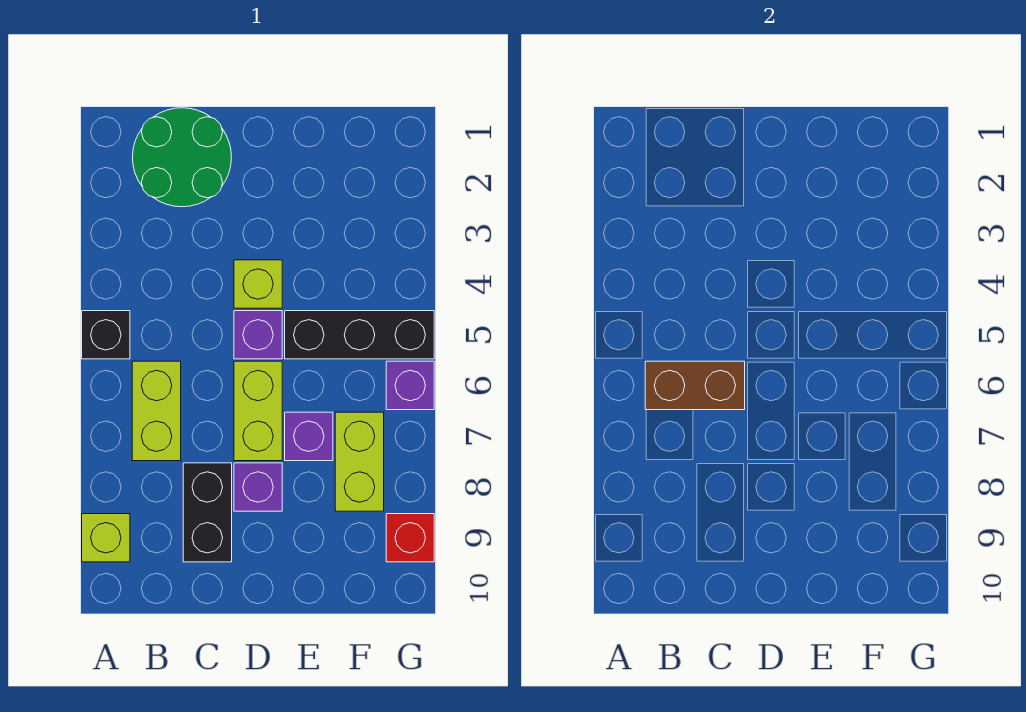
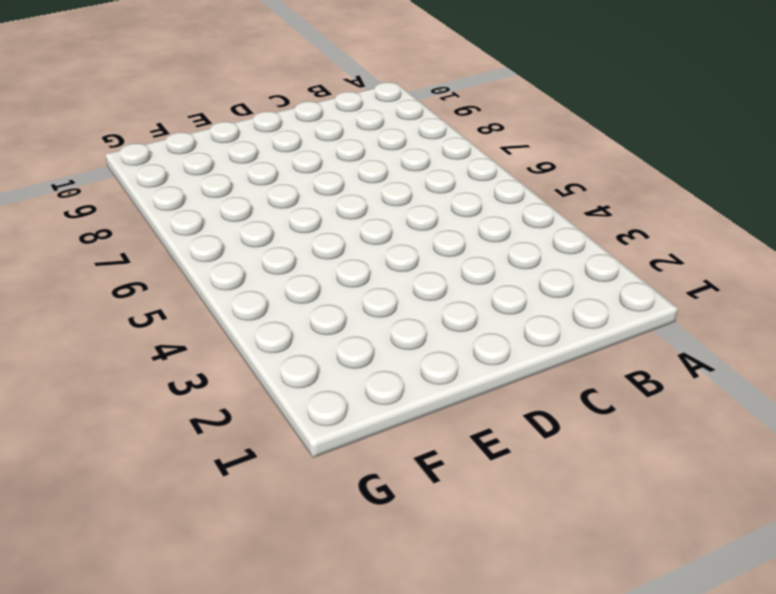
none -> black brick A5 level 1
none -> lime brick A9 level 1
none -> green round brick B1:C2 level 1

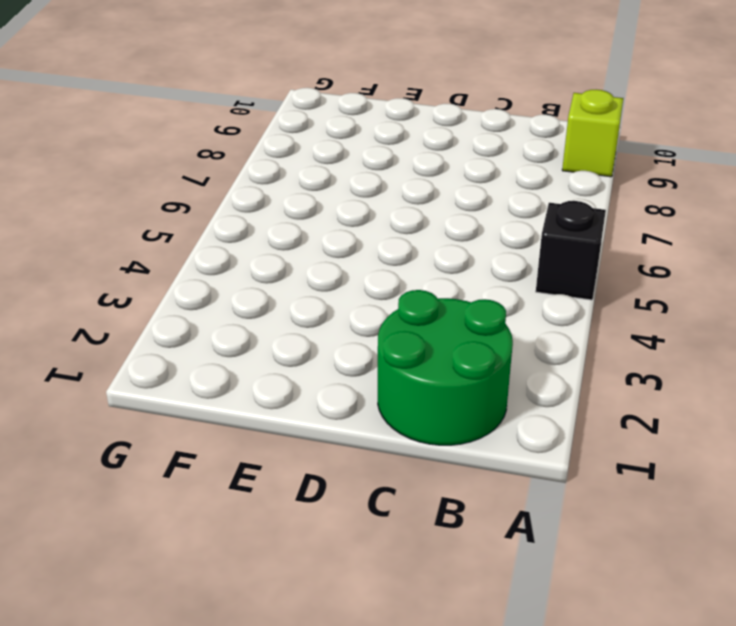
none -> lime brick B6:B7 level 1
none -> black brick C8:C9 level 1
none -> lime brick D4 level 1

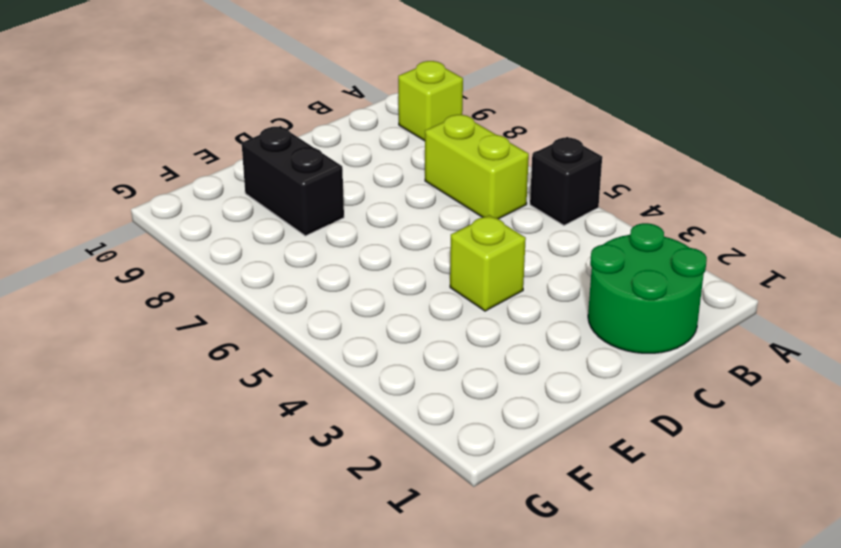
black brick E8:E9 level 1 -> black brick C8:C9 level 1
none -> purple brick D5 level 1
none -> lime brick D6:D7 level 1
none -> purple brick D8 level 1

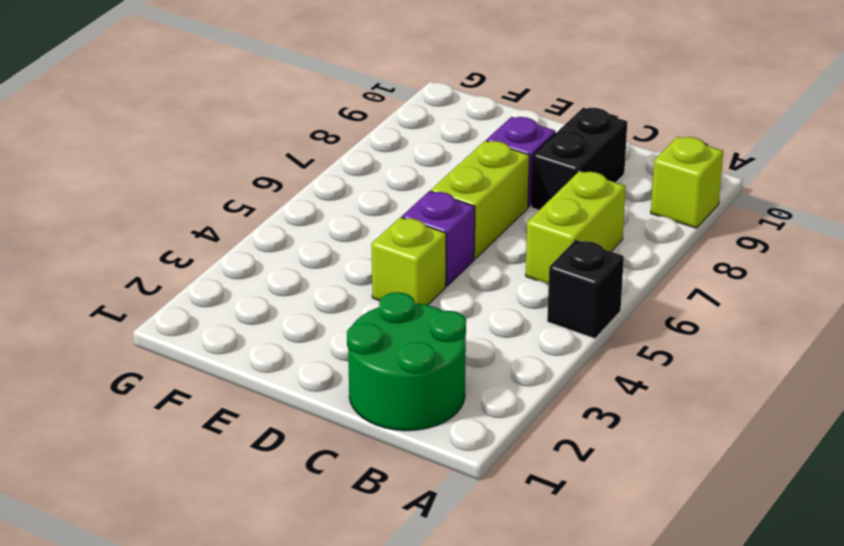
none -> black brick E5:G5 level 1
none -> purple brick E7 level 1
none -> lime brick F7:F8 level 1

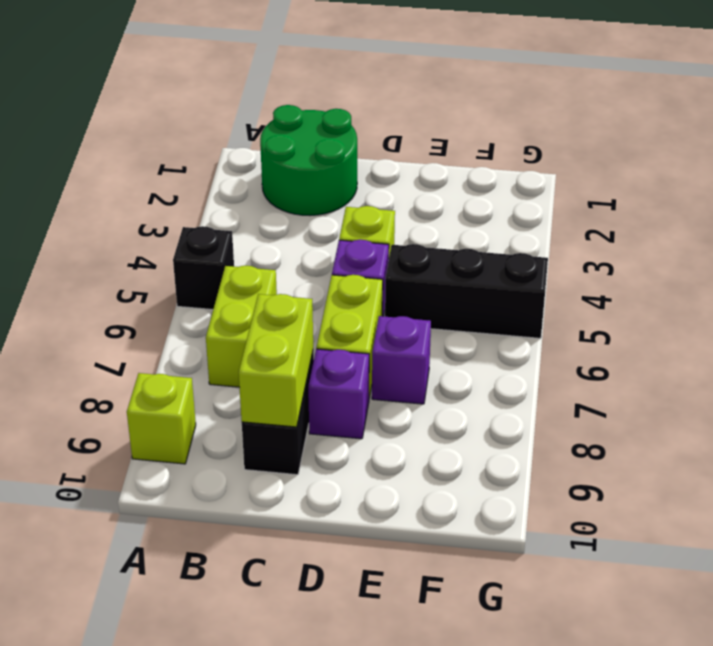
lime brick C8:C9 level 2 -> lime brick F7:F8 level 1
none -> purple brick G6 level 1
none -> red brick G9 level 1
none -> brown brick B6:C6 level 2

